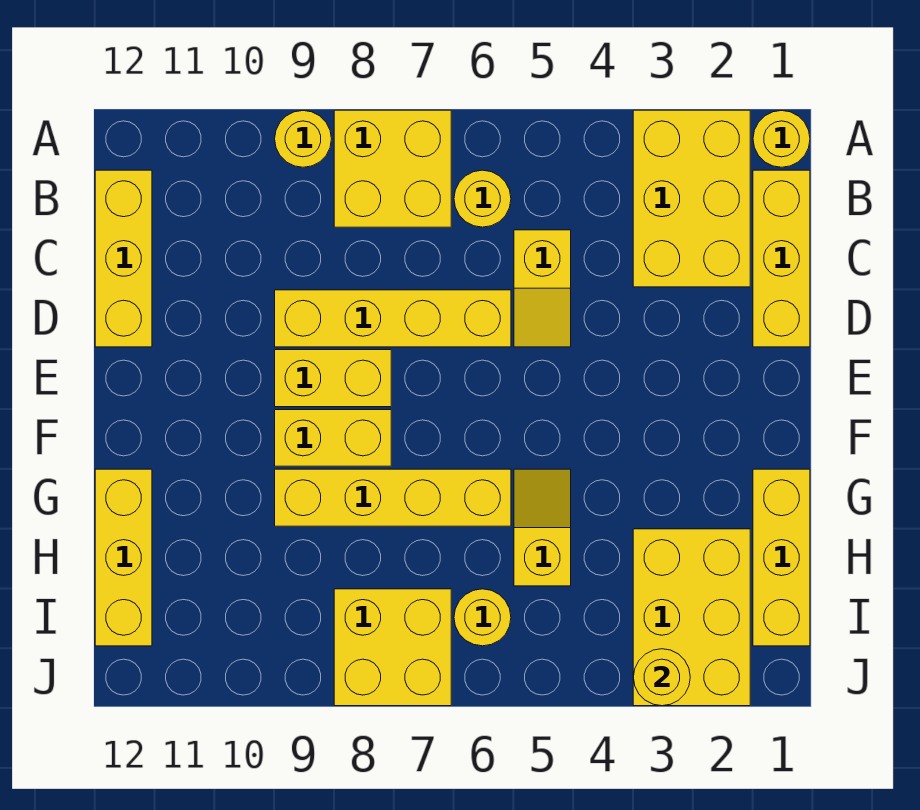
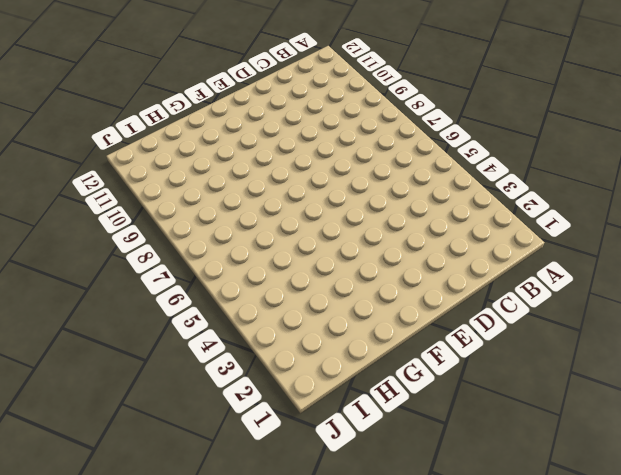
none -> yellow round brick A1 level 1
none -> yellow brick A2:C3 level 1
none -> yellow brick A7:B8 level 1

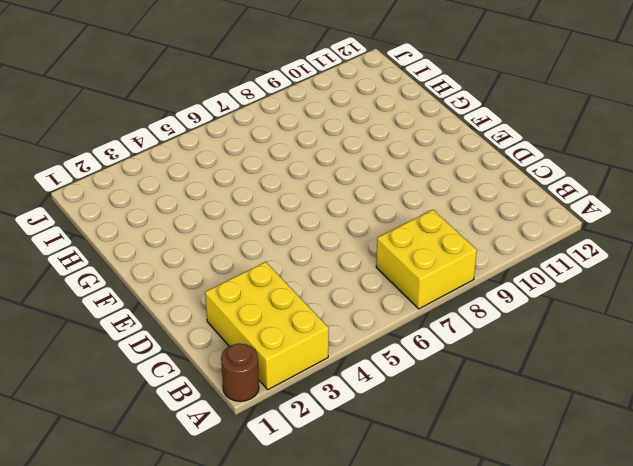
brown round brick A1 level 1 -> yellow round brick A1 level 1
none -> yellow round brick A9 level 1
none -> yellow brick B1:D1 level 1
none -> yellow round brick B6 level 1

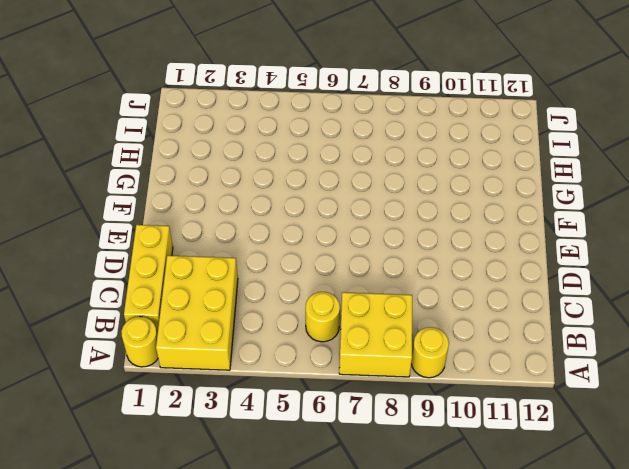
none -> yellow brick B12:D12 level 1
none -> yellow slope C5:D5 level 1 top C
none -> yellow brick D6:D9 level 1

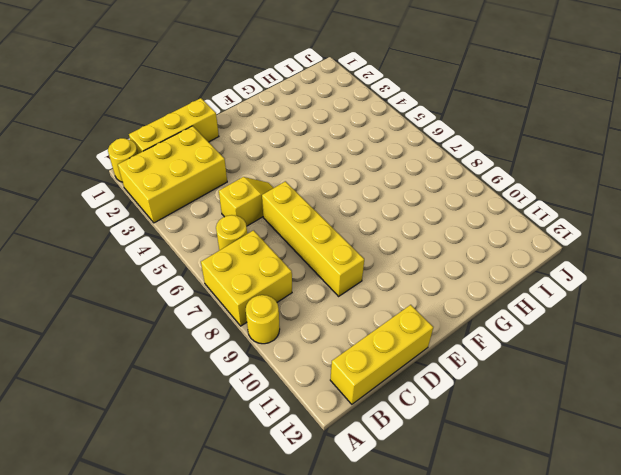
none -> yellow brick E8:E9 level 1
none -> yellow brick F8:F9 level 1
none -> yellow brick G1:I1 level 1

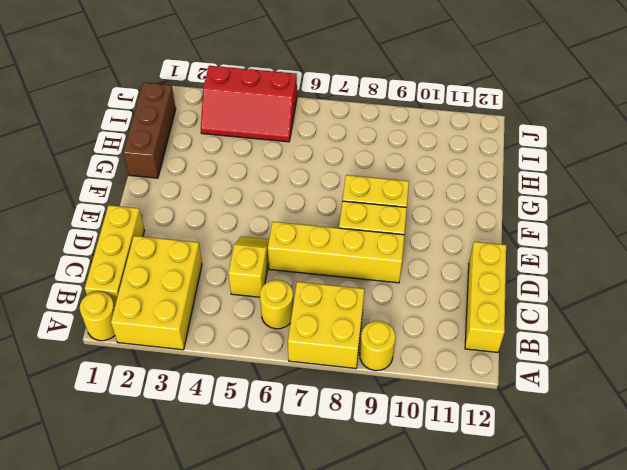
brown brick G1:I1 level 1 -> yellow brick G1:I1 level 1
red slope I3:J5 level 1 top J -> yellow brick H2:J3 level 1
none -> yellow slope G5:H5 level 1 top H
none -> yellow brick G6:G9 level 1
none -> yellow brick G12:I12 level 1

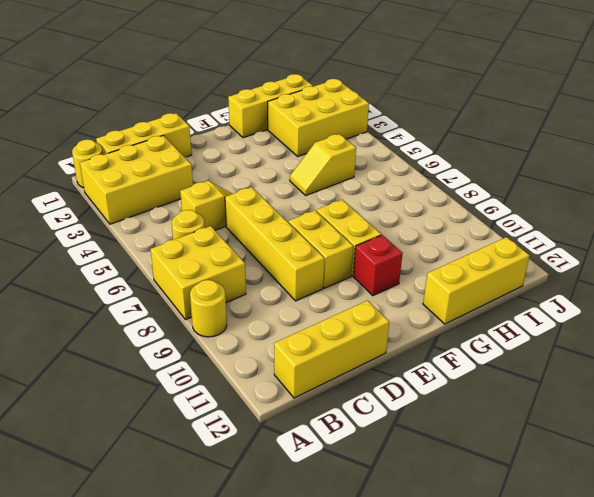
red brick F10 level 1 -> none
none -> yellow brick G6:G9 level 1
none -> yellow round brick I6 level 1
none -> yellow brick I7:J8 level 1

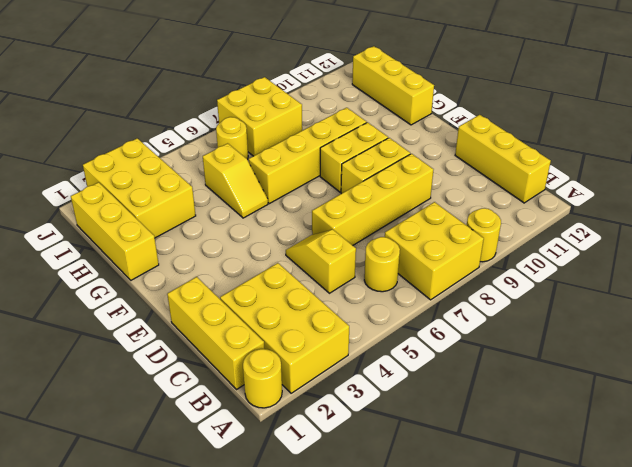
none -> yellow round brick J3 level 2

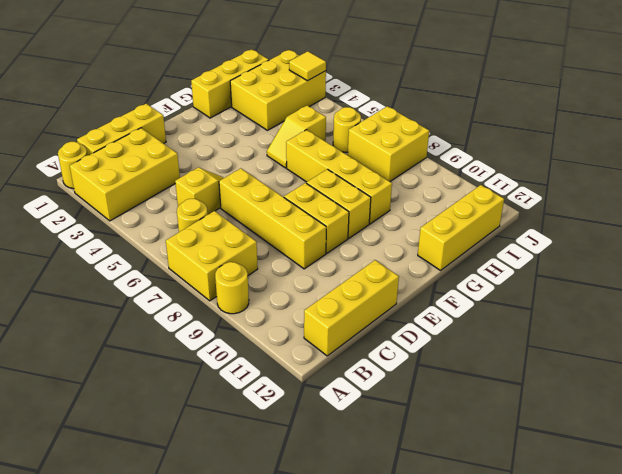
yellow tile J3 level 2 -> yellow round brick J3 level 2

